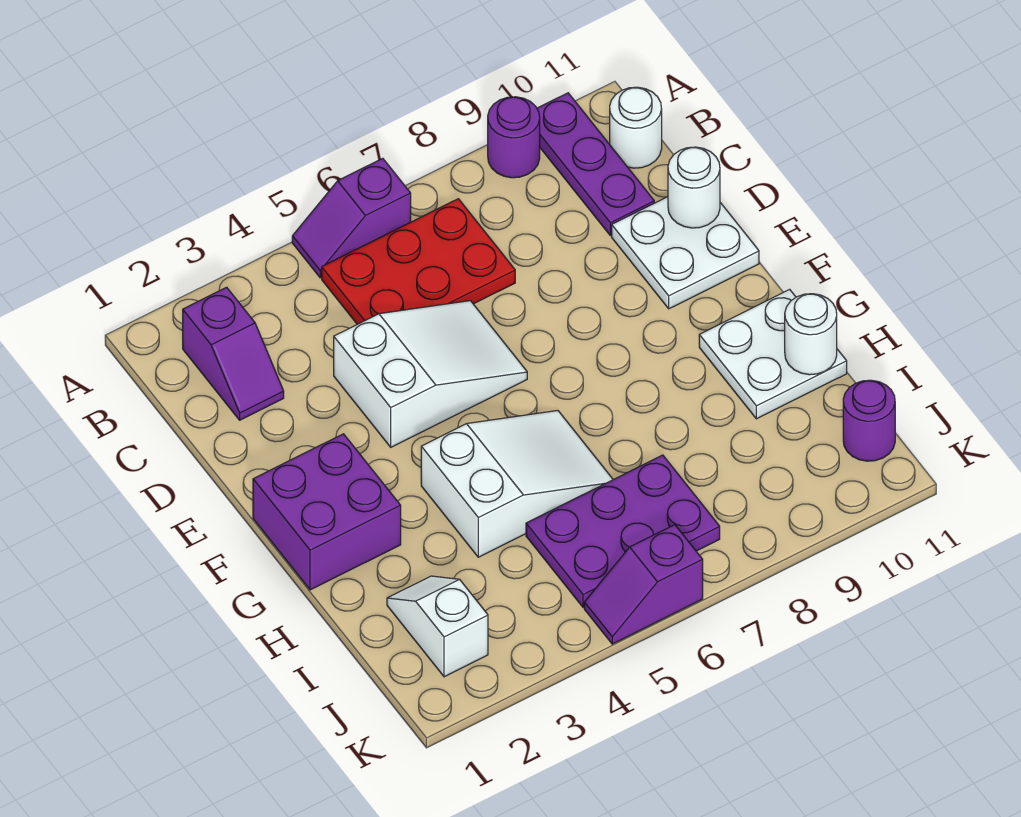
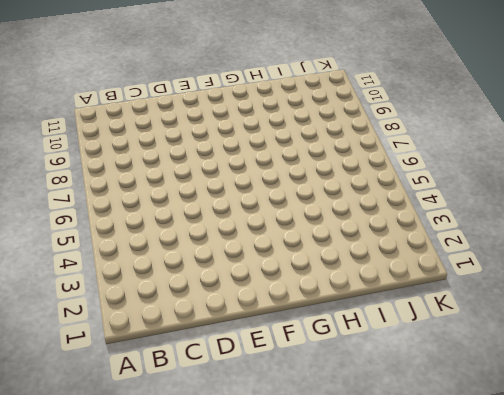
none -> purple slope A5:A6 level 1 top 6
none -> purple round brick A9 level 1
none -> purple plate A10:C10 level 1

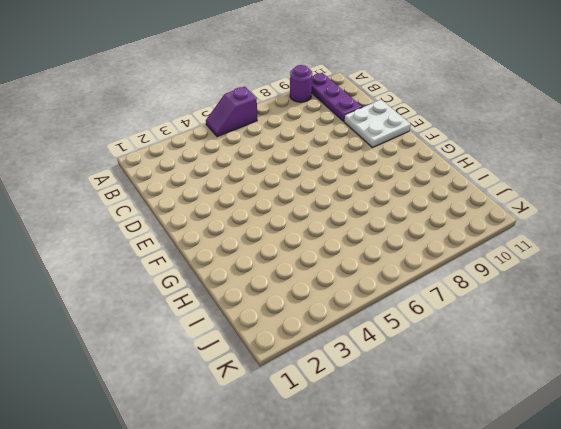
none -> purple slope B2:C2 level 1 top B
none -> red plate B5:C7 level 1
none -> white round brick B11 level 1

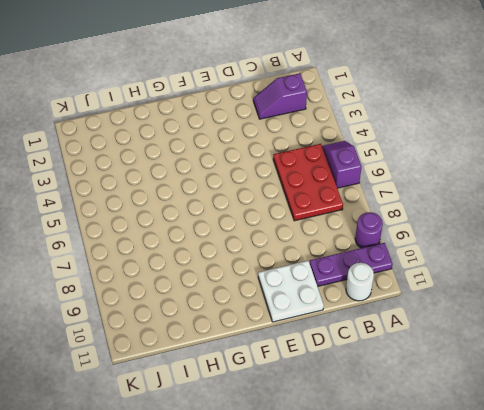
none -> white slope D4:E6 level 1 top 4
none -> purple brick F1:G2 level 1
none -> white slope G4:H6 level 1 top 4

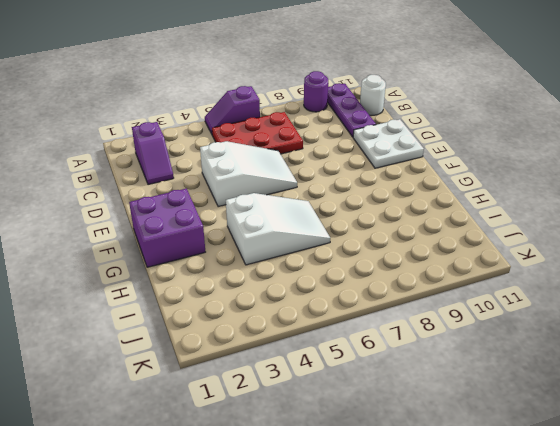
none -> white plate G10:H11 level 1
none -> white slope I2:J2 level 1 top J
none -> purple plate I5:J7 level 1

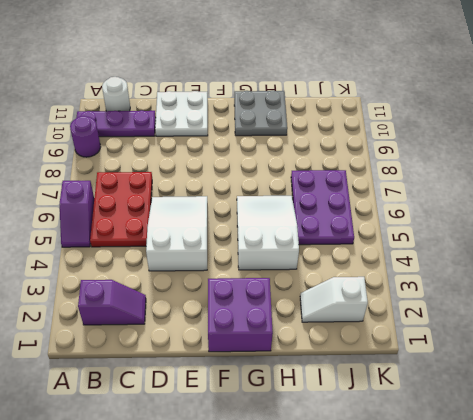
grey plate G10:H11 level 1 -> white plate G10:H11 level 1
none -> purple round brick J11 level 1
none -> purple slope K5:K6 level 1 top 6
none -> white round brick D11 level 2

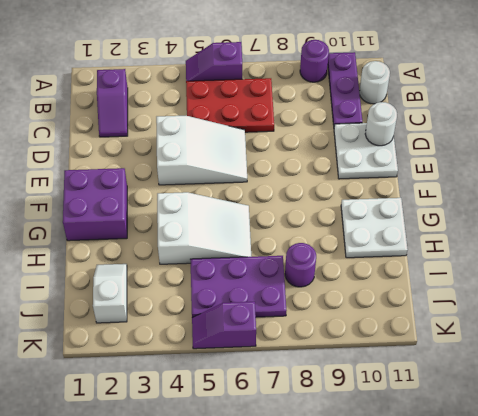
purple round brick I8 level 1 -> purple round brick J11 level 1
none -> white round brick H11 level 2

